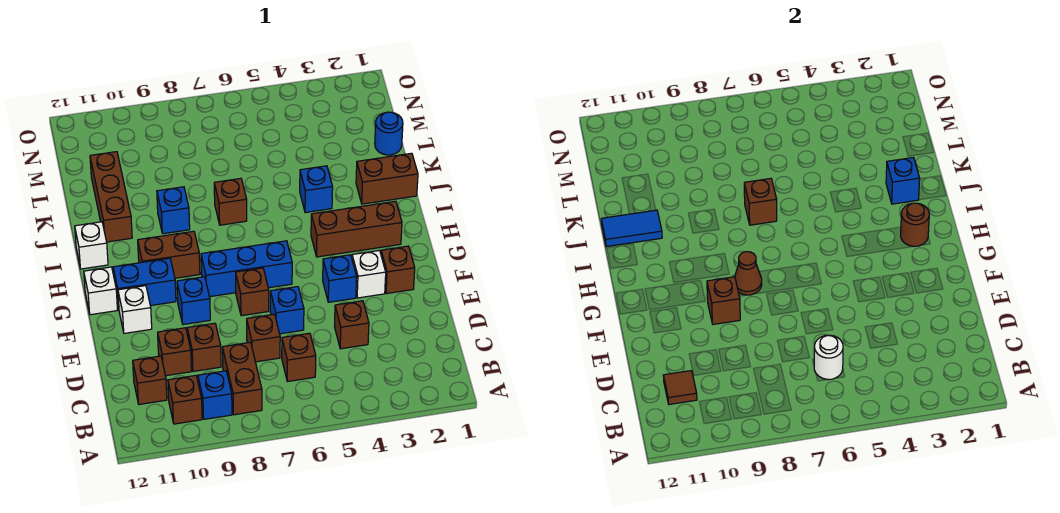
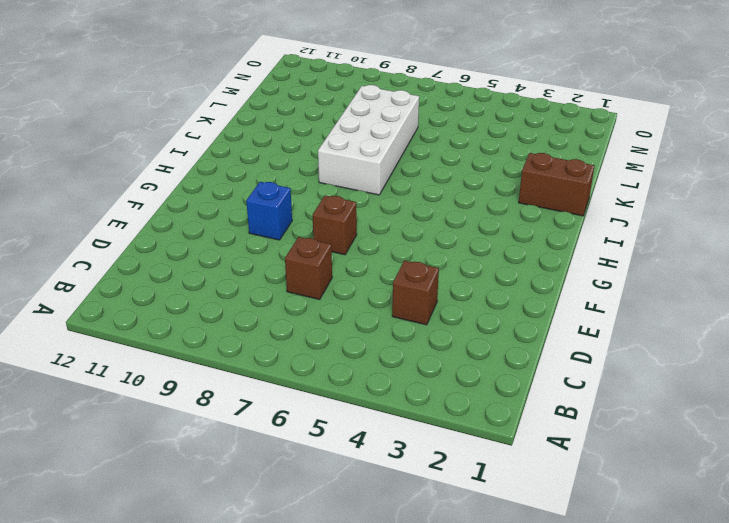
white brick I7:L8 level 1 -> brown brick J7 level 1
none -> brown brick B8:C8 level 1
none -> blue brick B9 level 1
none -> brown brick B10 level 1
none -> brown brick C6 level 1

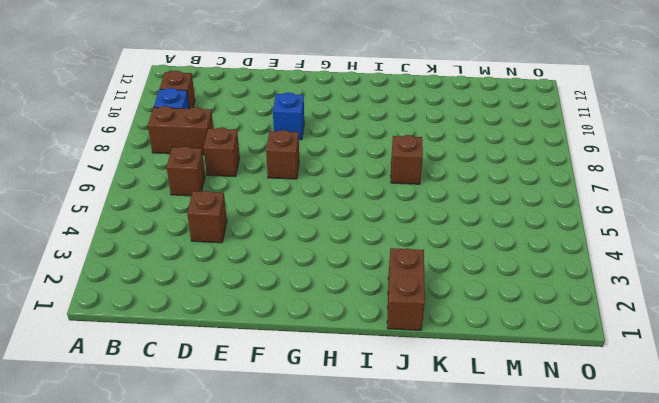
none -> brown brick C11 level 1
none -> brown brick D9 level 1
none -> brown brick D10 level 1
none -> blue brick E6 level 1

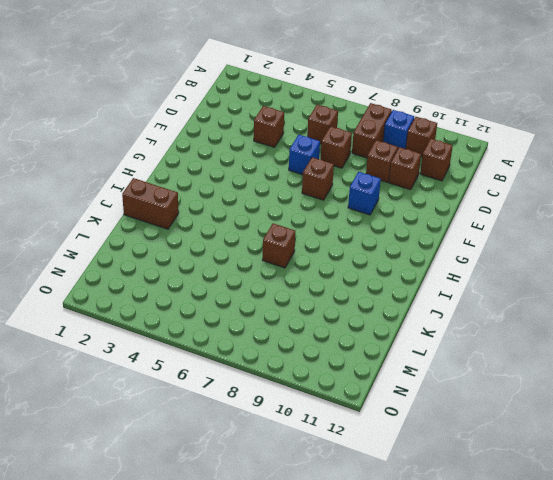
none -> brown brick F2 level 1
none -> white brick F3 level 1
none -> blue brick F4 level 1
none -> white brick F11 level 1

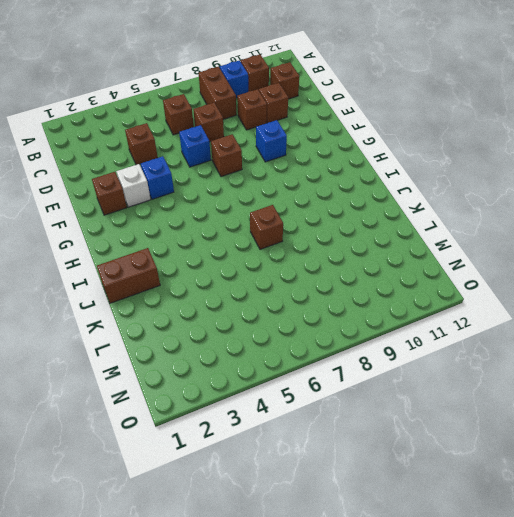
none -> white brick F11 level 1
none -> blue brick G6:G8 level 1
none -> blue brick G10:G11 level 1
none -> white brick G12 level 1

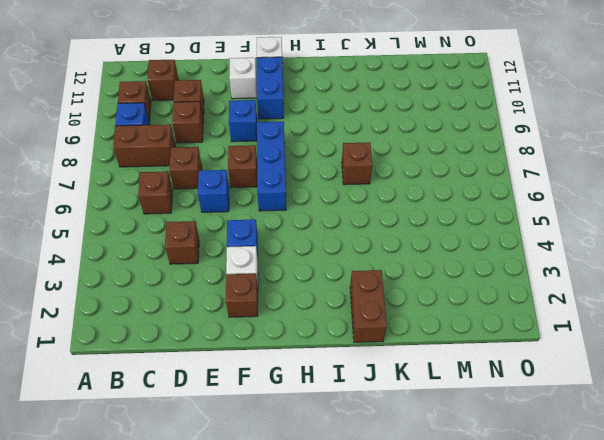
none -> brown brick H2:H4 level 1
none -> brown brick H9:H10 level 1
none -> white brick I12 level 1
none -> blue brick J4 level 1

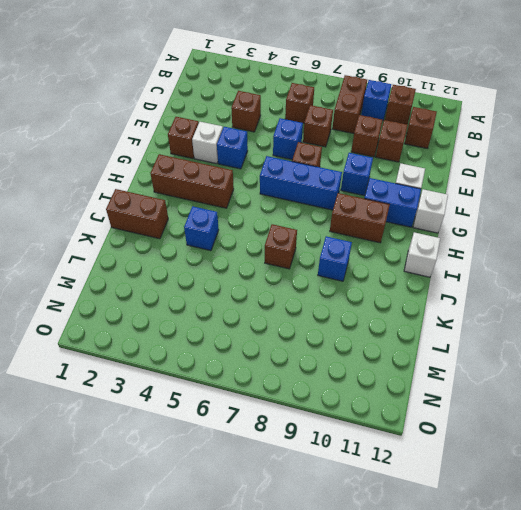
none -> brown brick J11:L11 level 1
none -> blue round brick L1 level 1
none -> white round brick C6 level 2
none -> brown tile C11 level 2

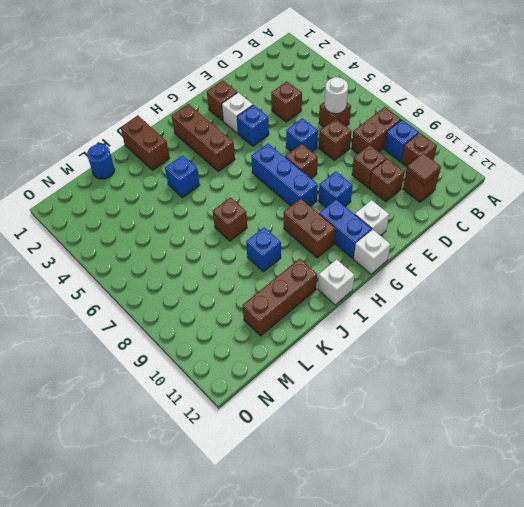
none -> brown brick F9 level 2
none -> brown cone G8 level 2
none -> brown round brick H2 level 2
none -> blue brick J2 level 2

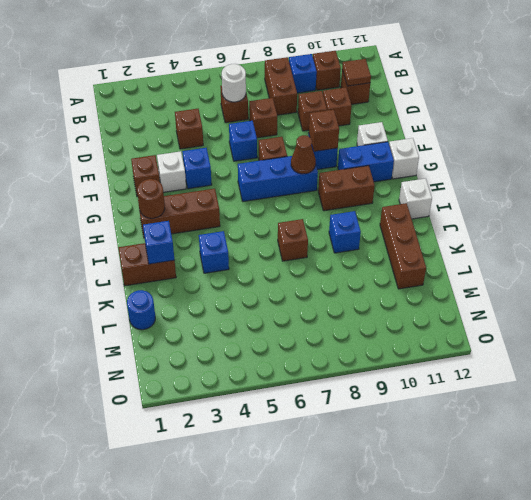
none -> brown brick J7 level 2
none -> blue tile J11:J12 level 2

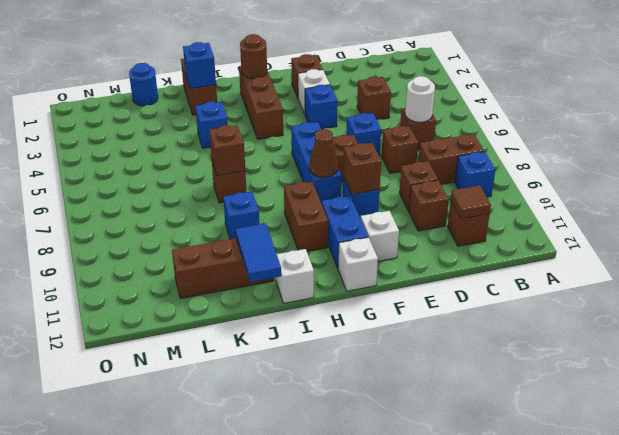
none -> brown brick B10 level 1

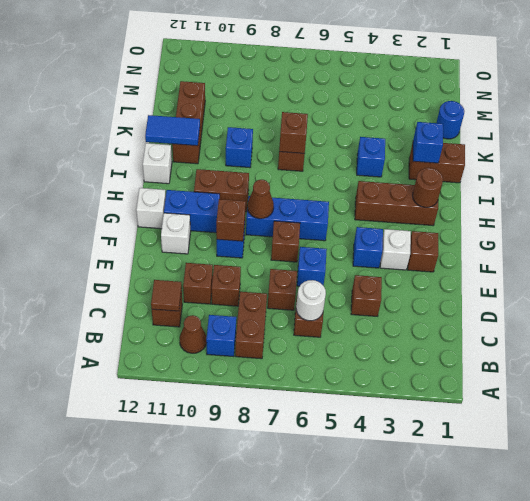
brown cone B10 level 1 -> brown brick B10 level 1

